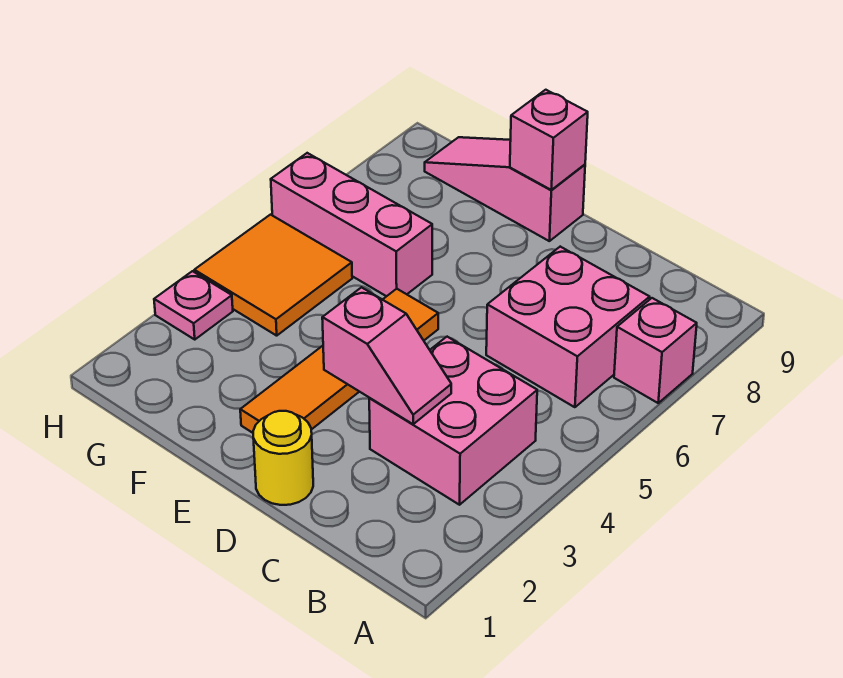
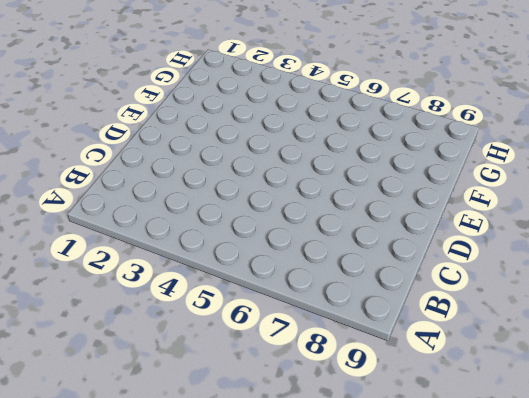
none -> pink brick A7 level 1
none -> pink brick B3:C4 level 1

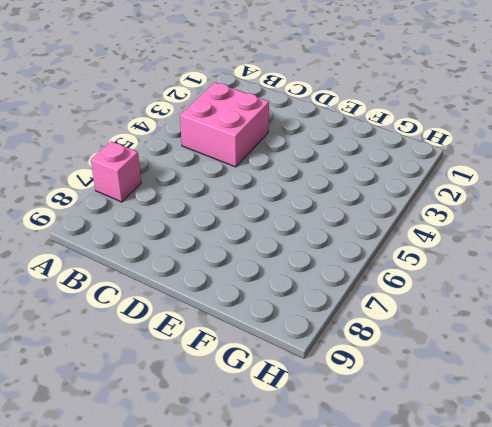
none -> pink brick B6:C7 level 1
none -> yellow round brick D1 level 1

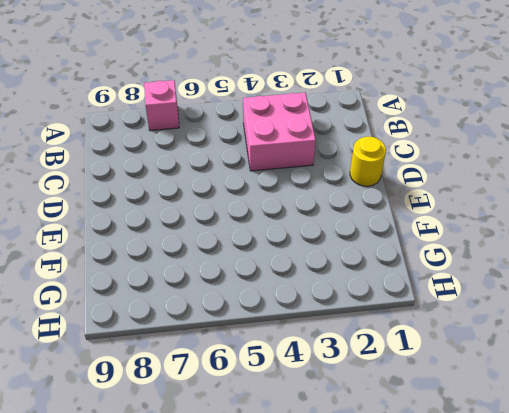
none -> pink brick B6:C7 level 1
none -> orange tile E2:E5 level 1

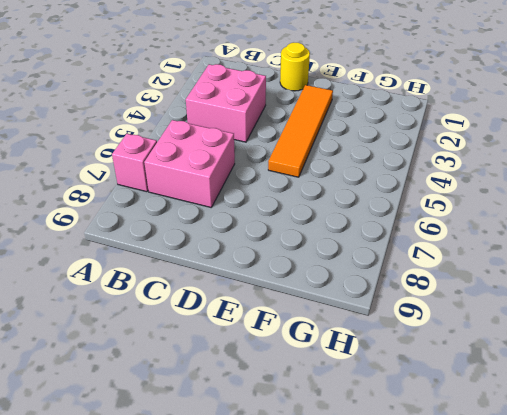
none -> pink slope E9:G9 level 1 top E
none -> pink brick F6:H6 level 1

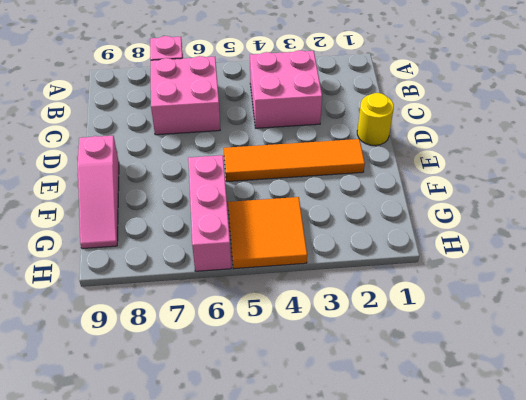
none -> pink plate H3 level 1
none -> pink slope C3:D3 level 2 top D

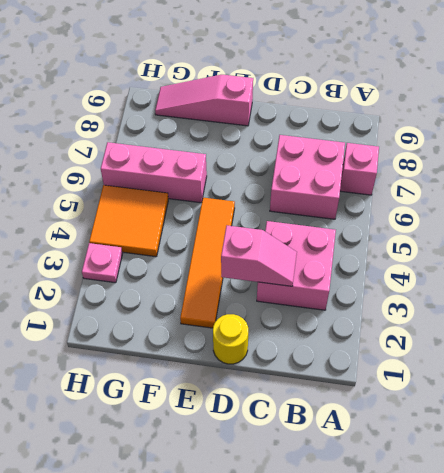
none -> pink brick E9 level 2

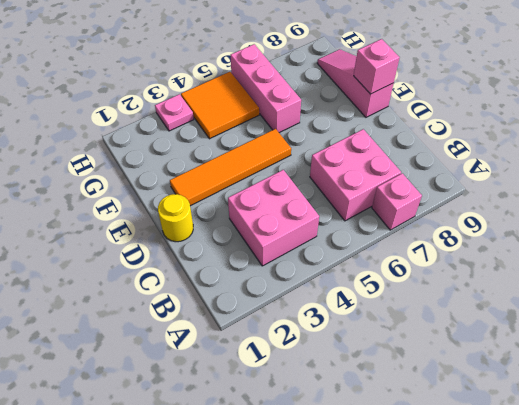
none -> pink slope C3:D3 level 2 top D

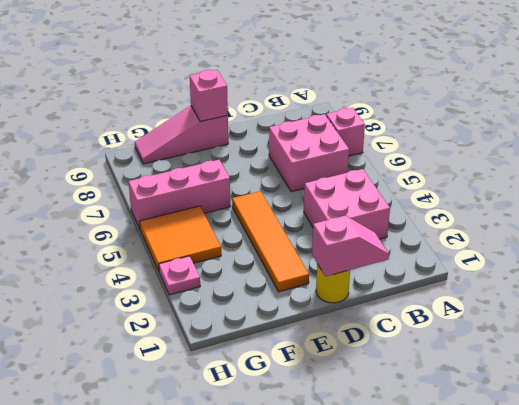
pink slope C1:D1 level 2 top D -> pink slope C3:D3 level 2 top D

